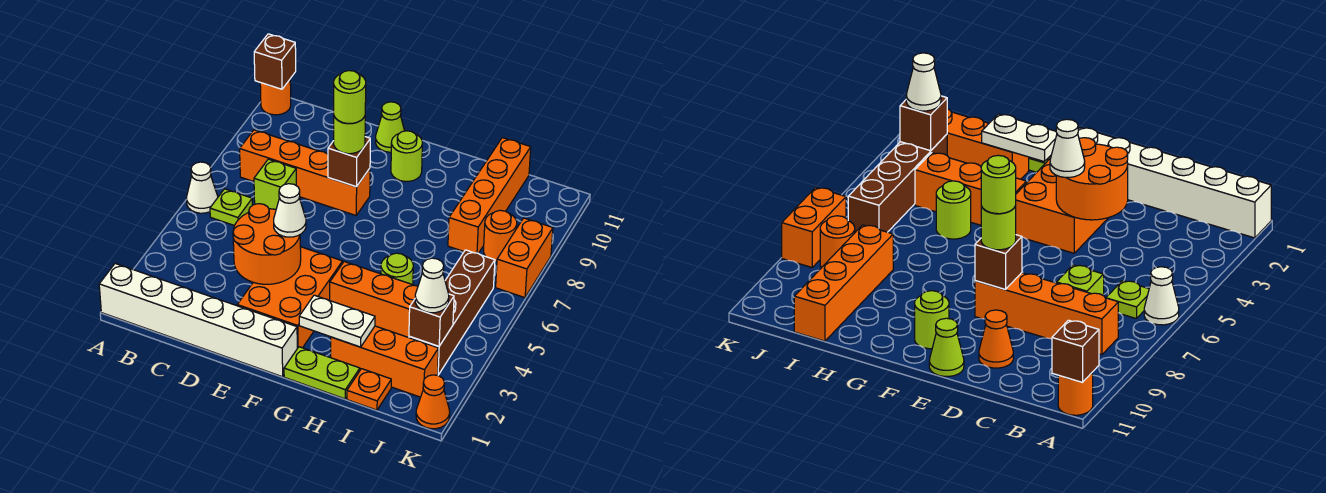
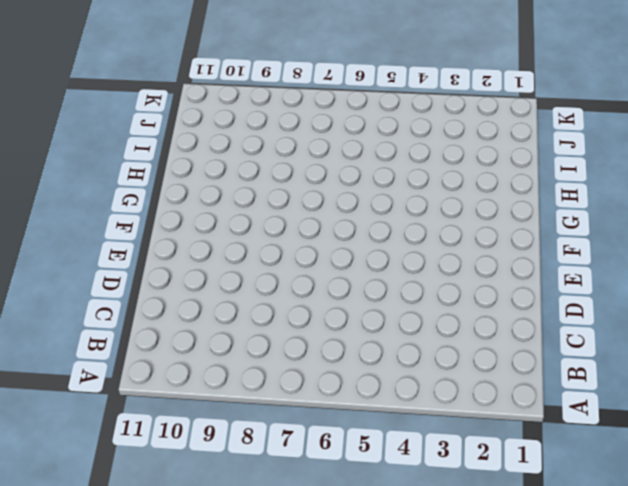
none -> white brick A1:F1 level 1
none -> white cone A6 level 1
none -> orange round brick A11 level 1

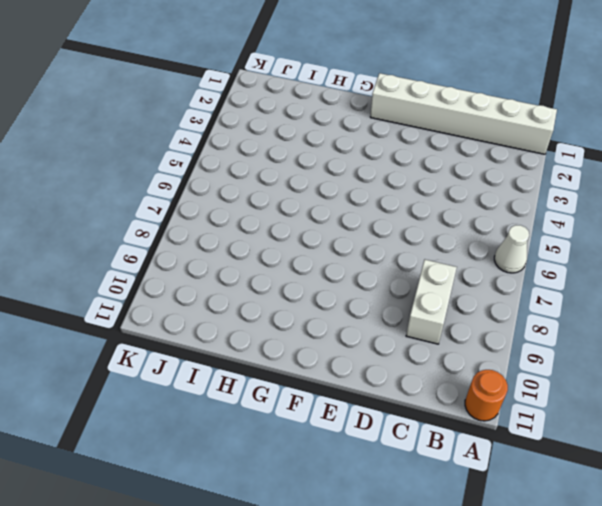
white brick C8:C9 level 1 -> orange brick B8:E8 level 1
none -> lime plate B6 level 1
none -> lime brick C7 level 1
none -> orange cone D10 level 1

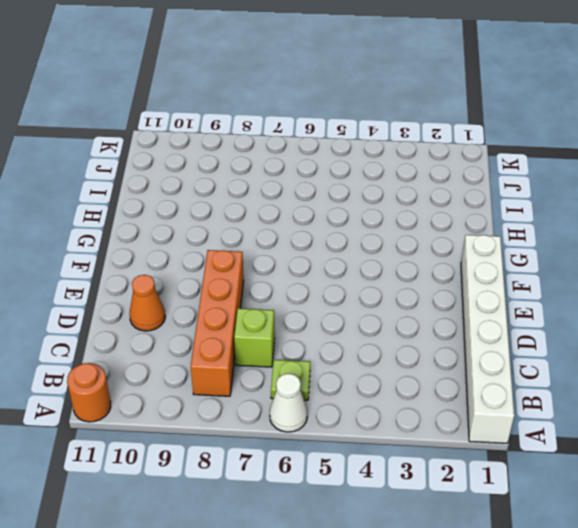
none -> orange brick E2:F4 level 1
none -> lime cone E11 level 1
none -> lime round brick F10 level 1

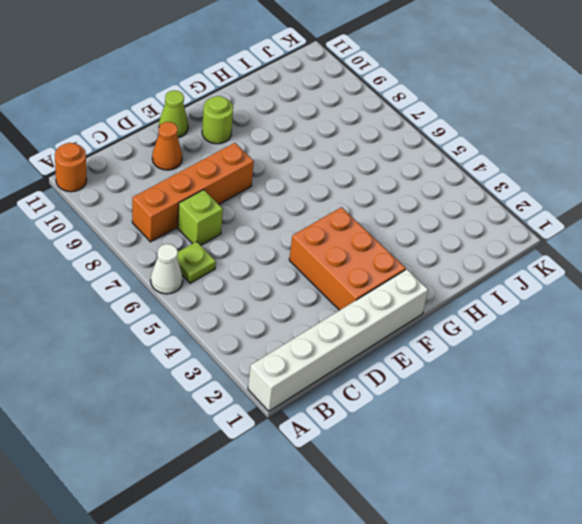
none -> lime plate G1:H1 level 1
none -> orange brick G4:I4 level 1
none -> orange brick H2:J2 level 1

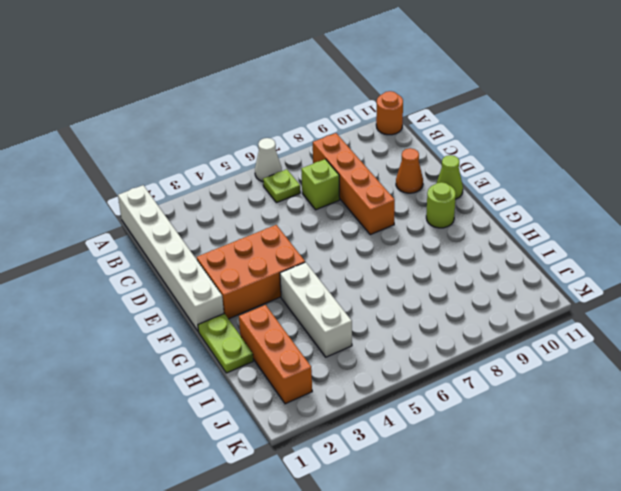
white brick G4:I4 level 1 -> orange brick G4:I4 level 1
none -> lime round brick H5 level 1
none -> orange plate I1 level 1
none -> orange brick I8:I11 level 1

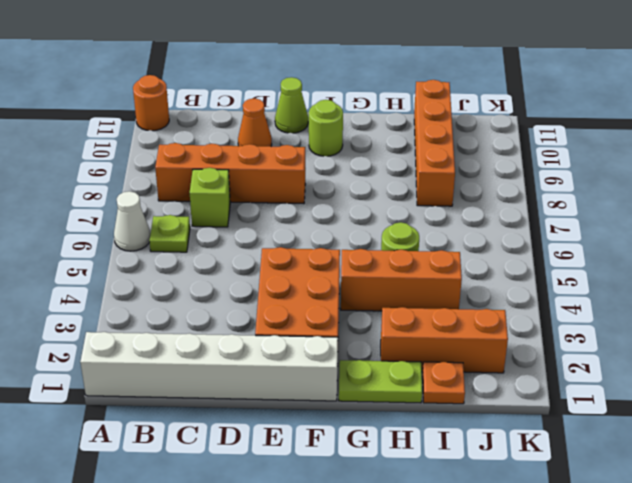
none -> brown brick J3:J6 level 1
none -> orange round brick J8 level 1
none -> orange cone K1 level 1

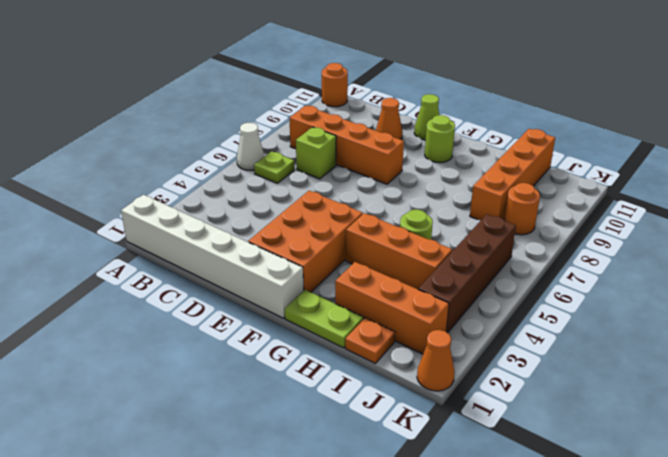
none -> orange brick K7:K8 level 1
none -> brown brick A11 level 2
none -> orange round brick D3:E4 level 2

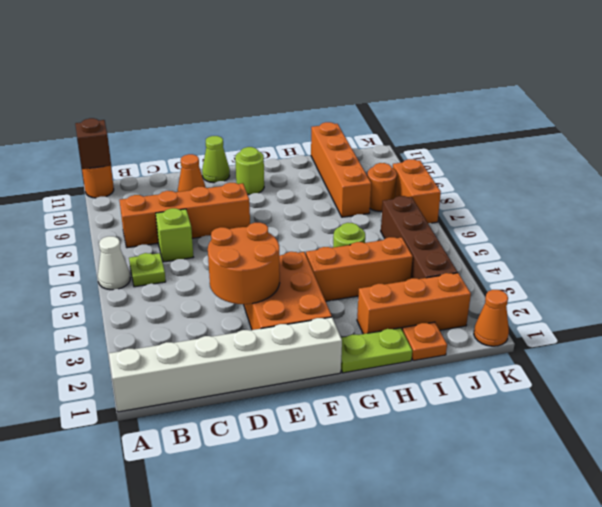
none -> brown brick E8 level 2
none -> white plate G2:H2 level 2
none -> brown brick J3 level 2

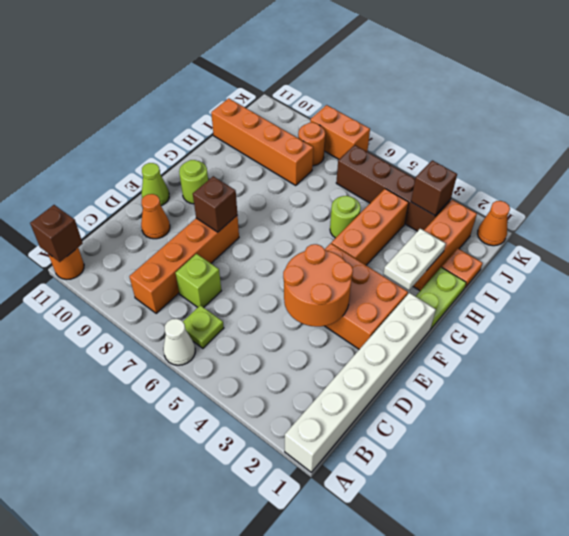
none -> white cone E4 level 3
none -> lime round brick E8 level 3
none -> white cone J3 level 3

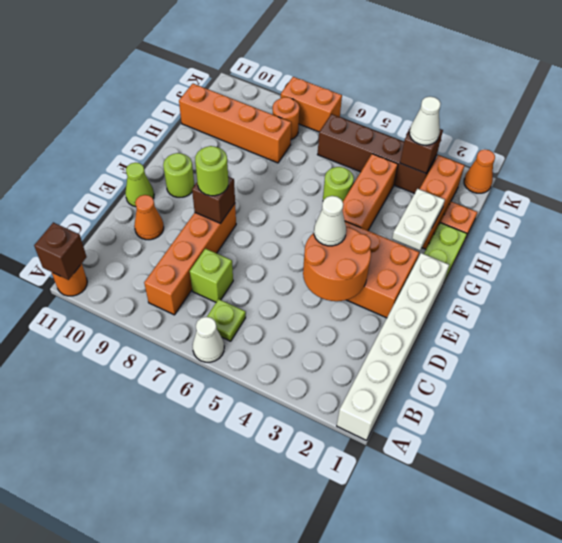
none -> lime round brick E8 level 4

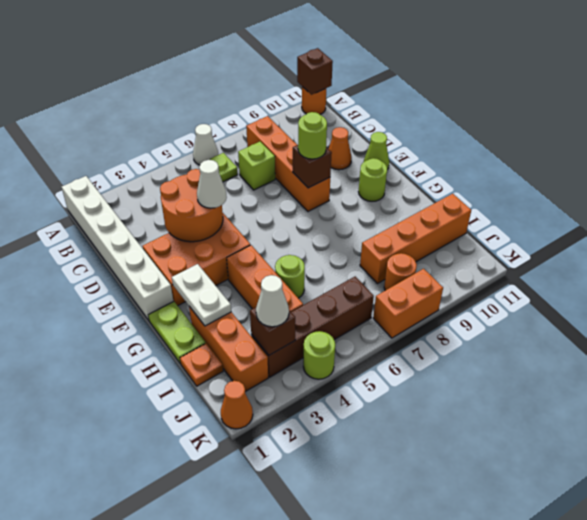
lime round brick K4 level 1 -> lime round brick E8 level 4

